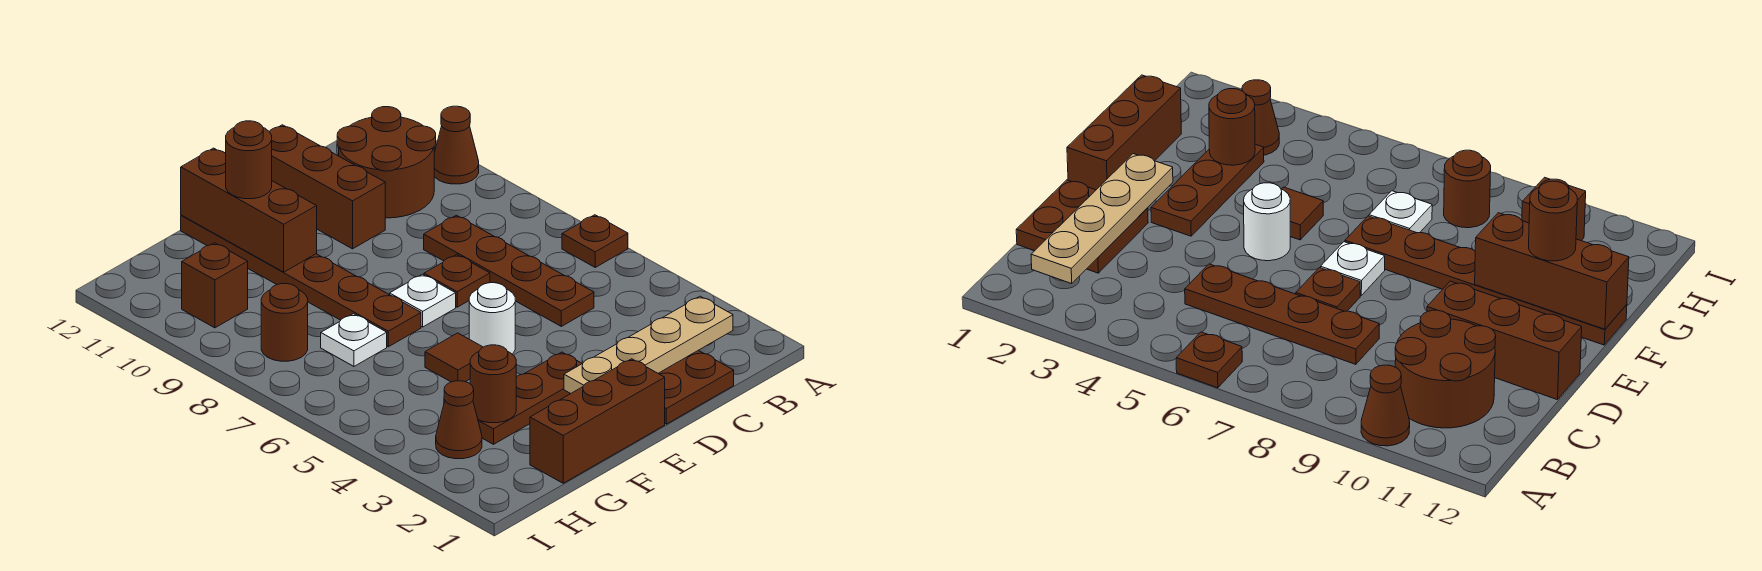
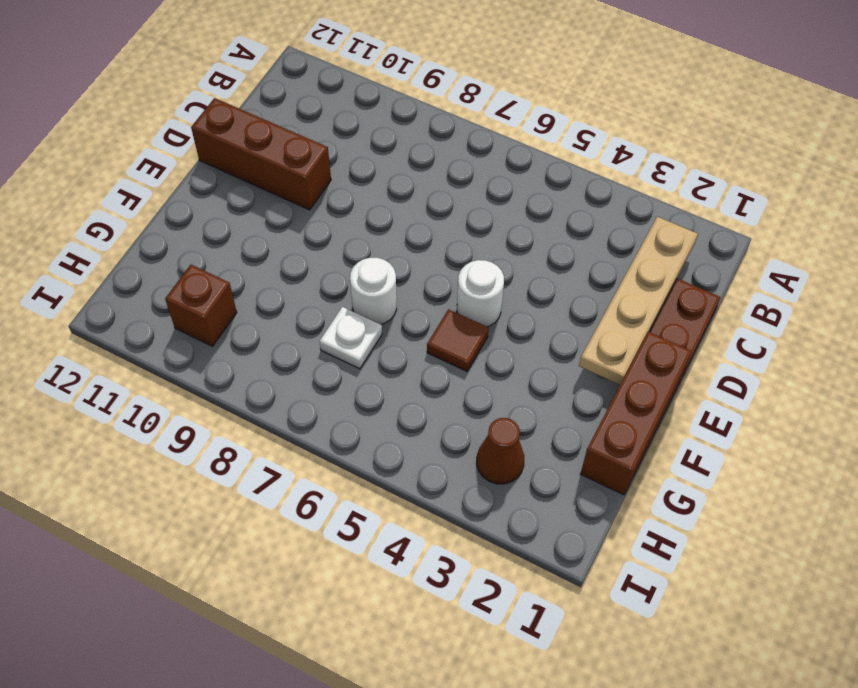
white round brick F7 level 1 -> brown plate F7:F12 level 1
none -> brown plate A6 level 1
none -> brown cone A10 level 1
none -> brown round brick B10:C11 level 1

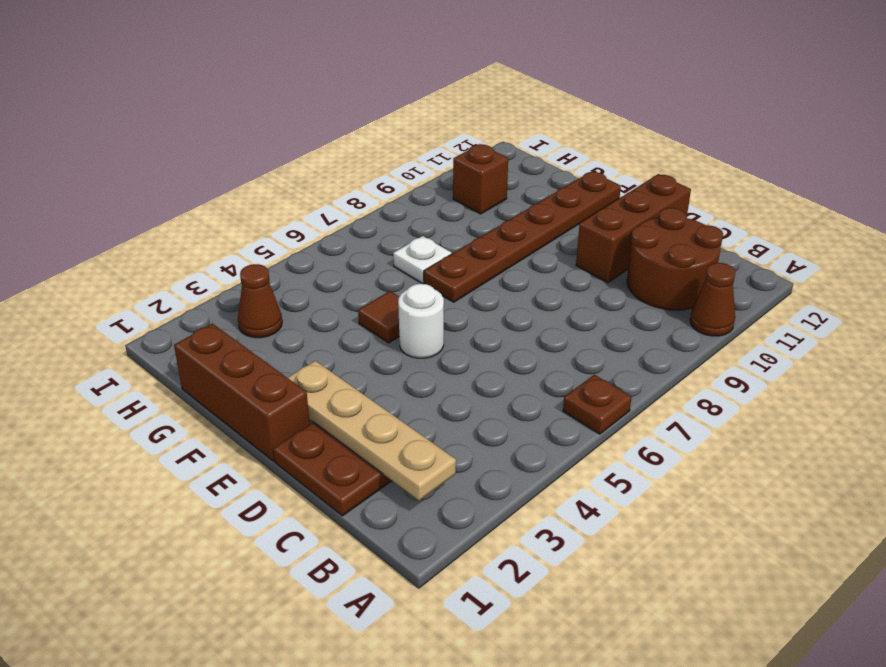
none -> brown plate C5:C8 level 1
none -> brown plate D7 level 1
none -> brown plate E3:G3 level 1

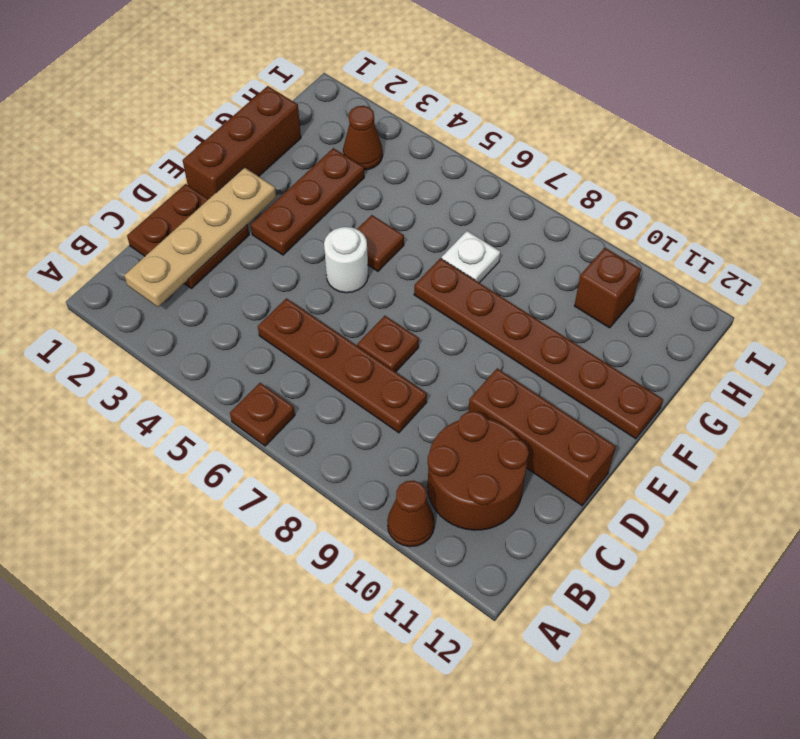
none -> white plate E7 level 1
none -> brown round brick H8 level 1
none -> brown brick F10:F12 level 2

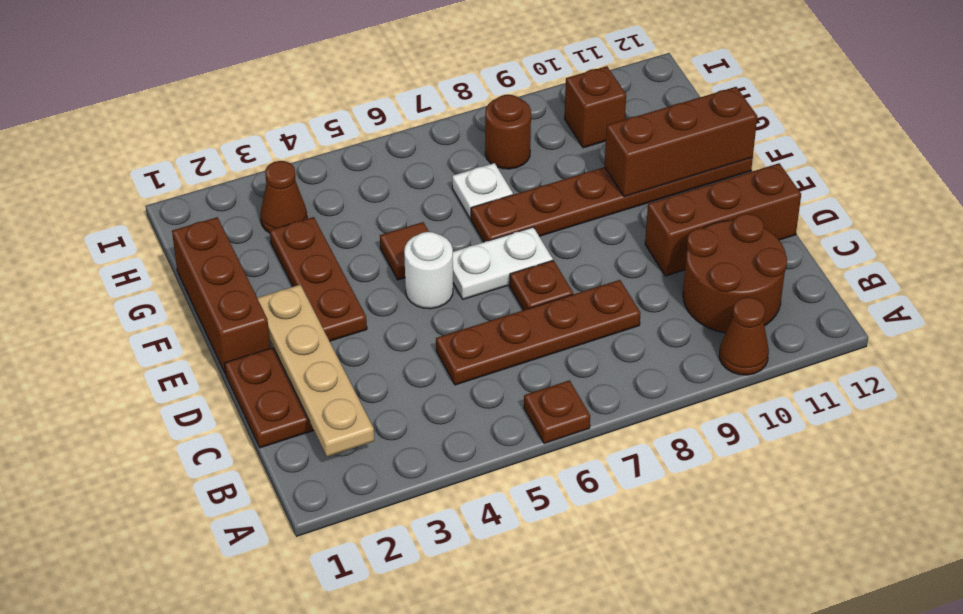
white plate E6:E7 level 1 -> white plate E7 level 1
none -> brown round brick G3 level 2
none -> brown round brick F11 level 3

